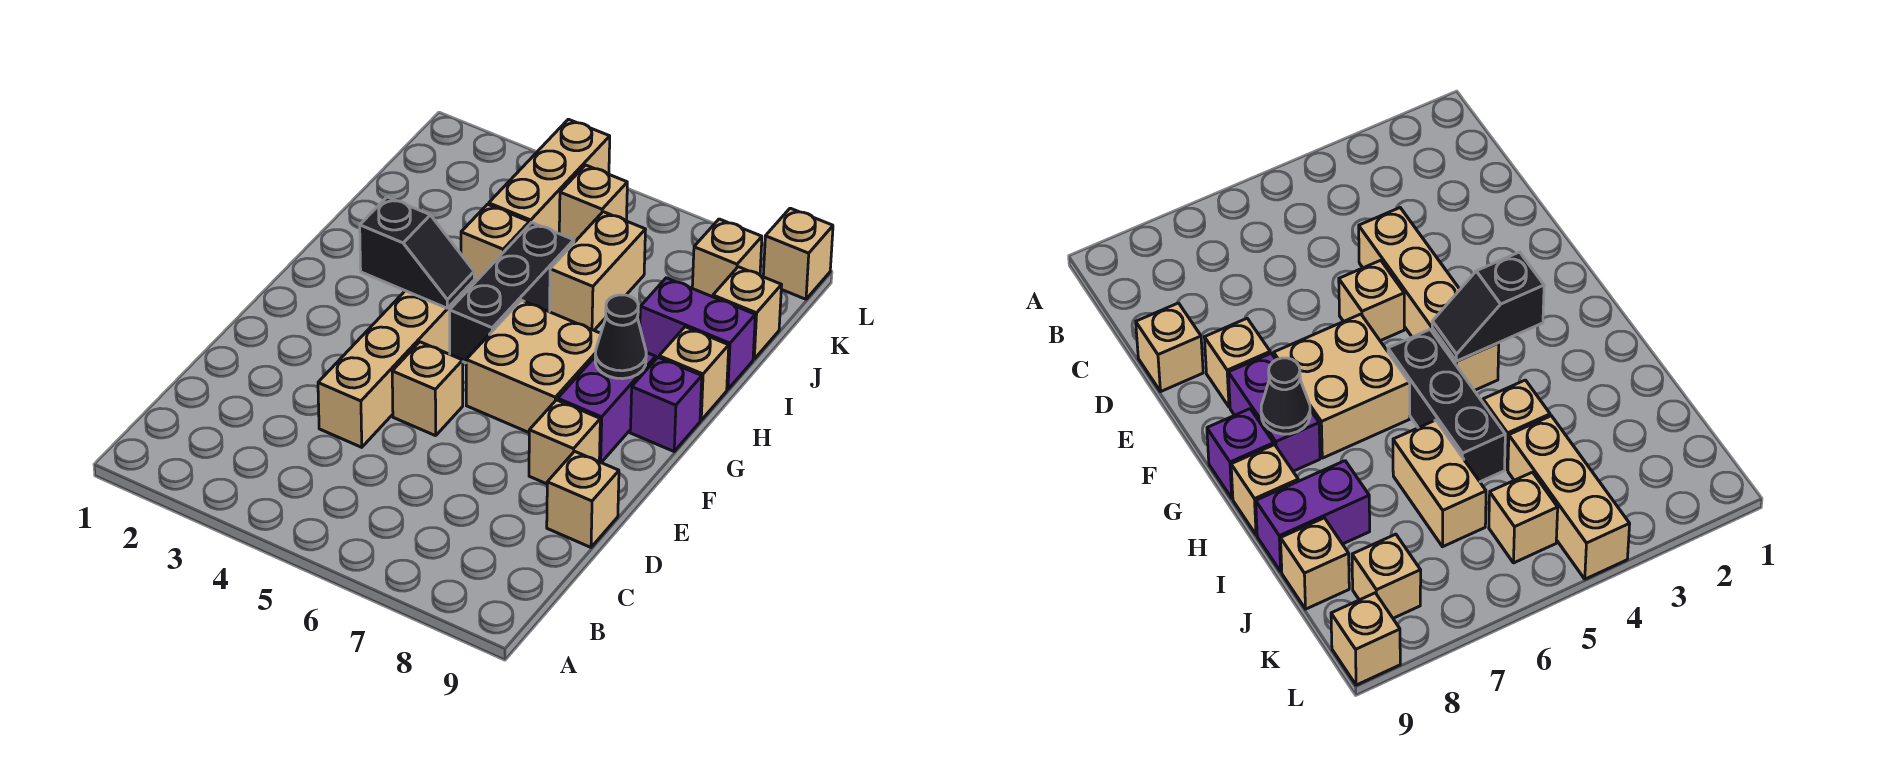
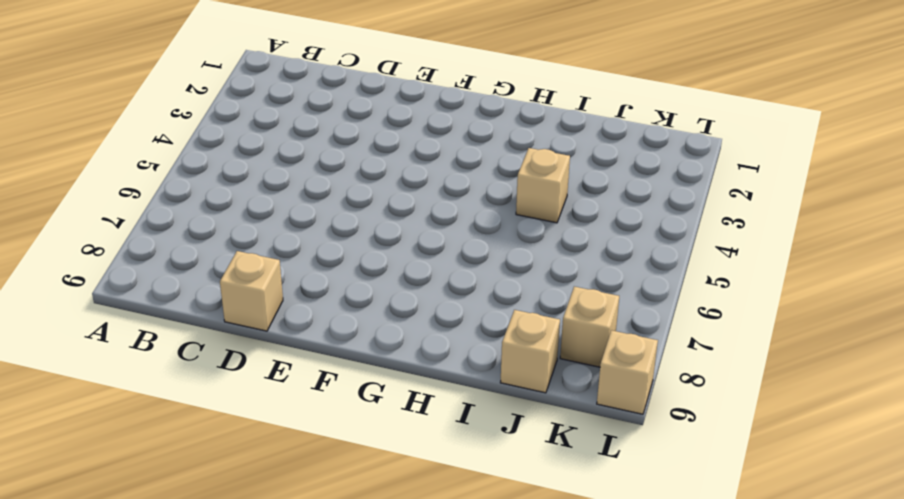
none -> tan brick D4:G4 level 1
none -> tan brick E5 level 1
none -> tan brick E8 level 1

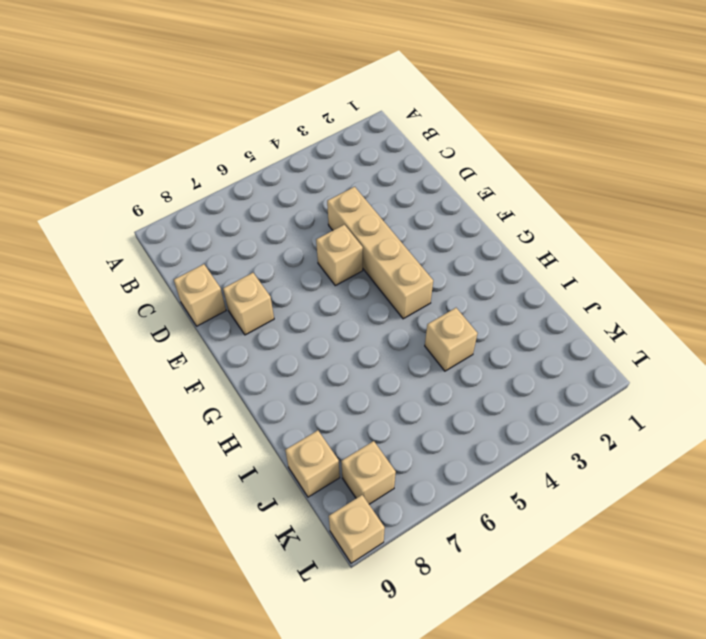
none -> tan brick F6:G7 level 1
none -> purple brick F8:G8 level 1
none -> black brick G5:I5 level 1

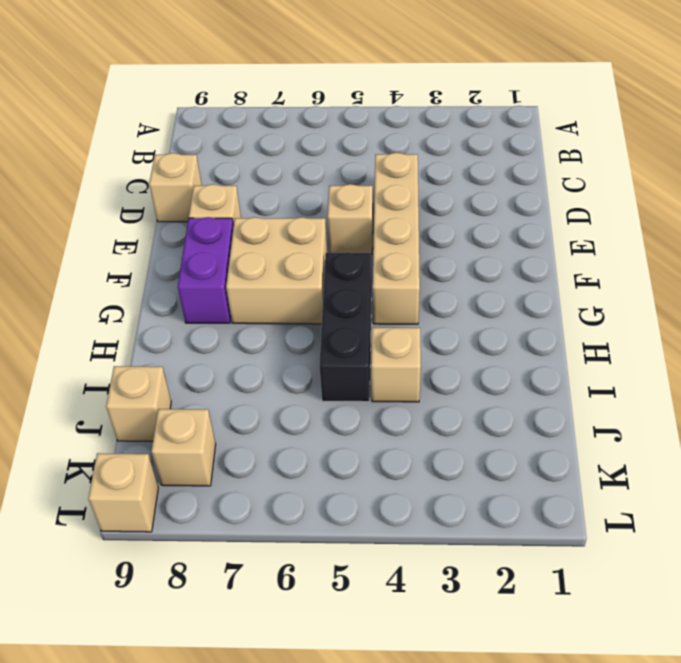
none -> purple brick G9 level 1
none -> tan brick H9 level 1
none -> tan brick I6:J6 level 1

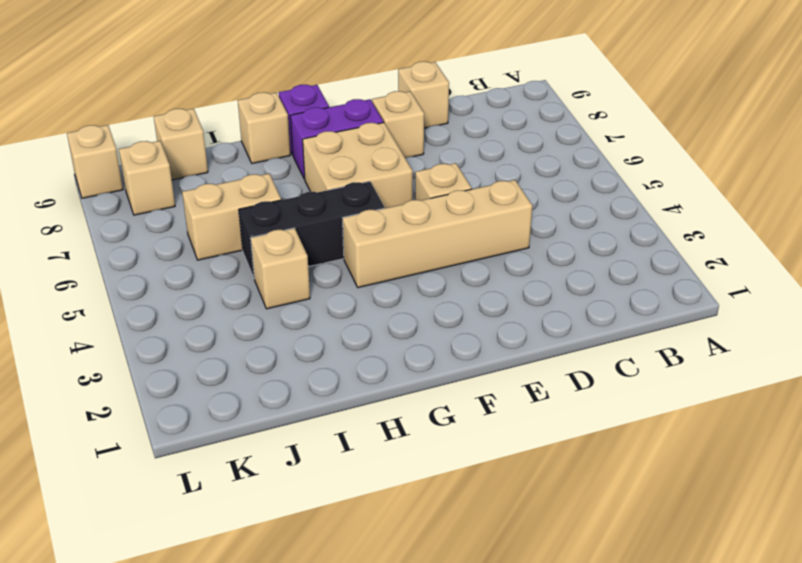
none -> purple brick I8:I9 level 1
none -> tan brick J4:L4 level 1
none -> tan brick K5 level 1

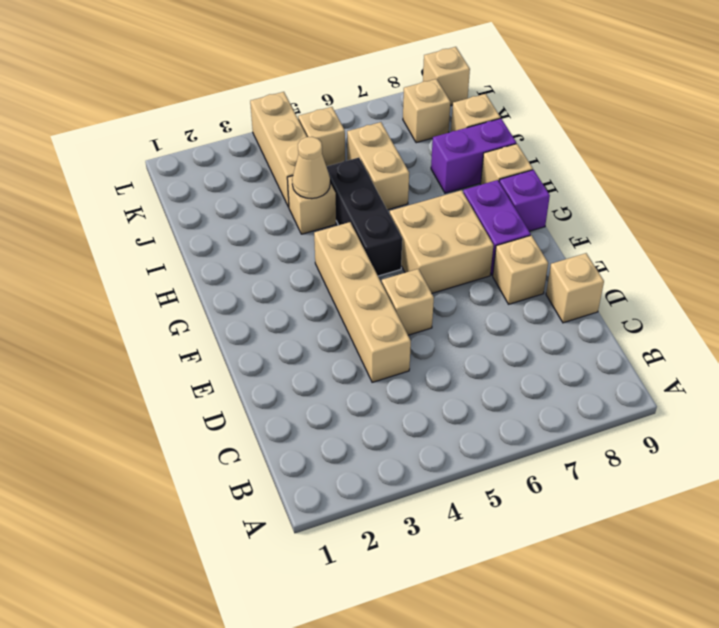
tan cone I4 level 2 -> none
none -> black slope G3:G4 level 2 top 3
none -> black cone G8 level 2

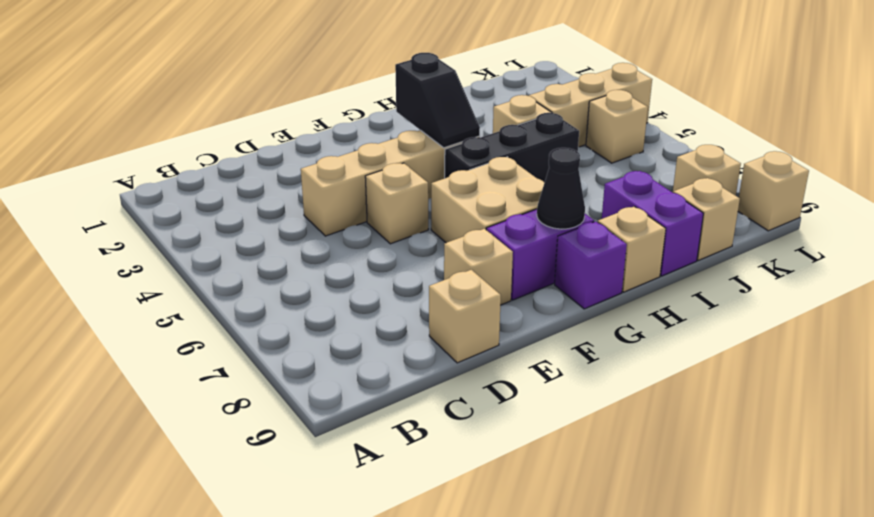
none -> tan brick I6:J6 level 1

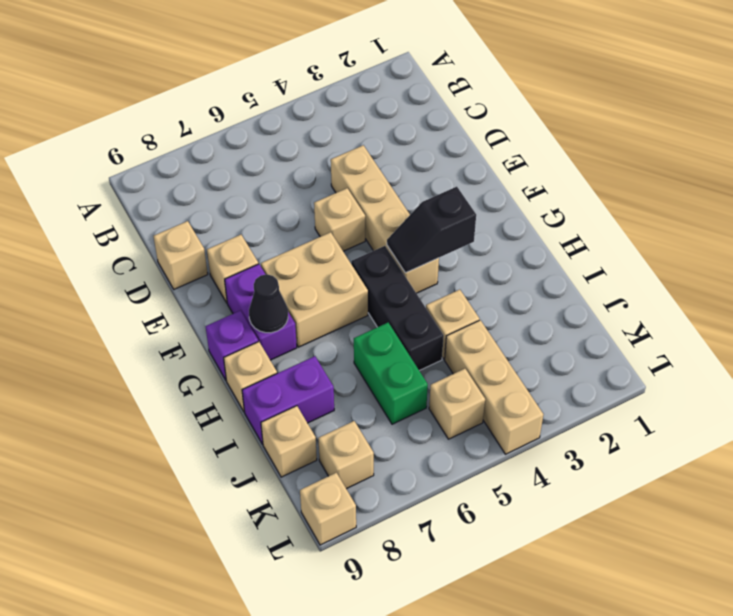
green brick I6:J6 level 1 -> tan brick I6:J6 level 1

